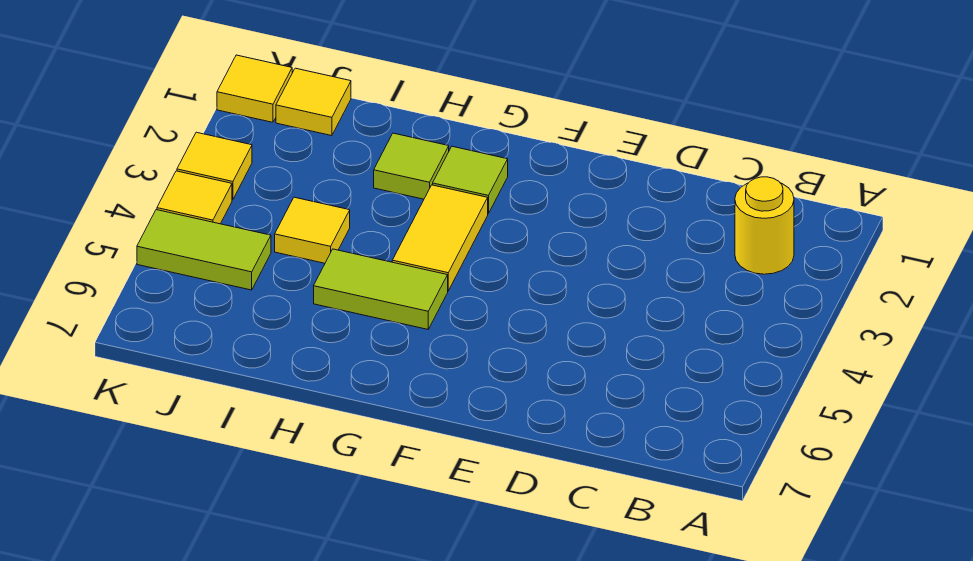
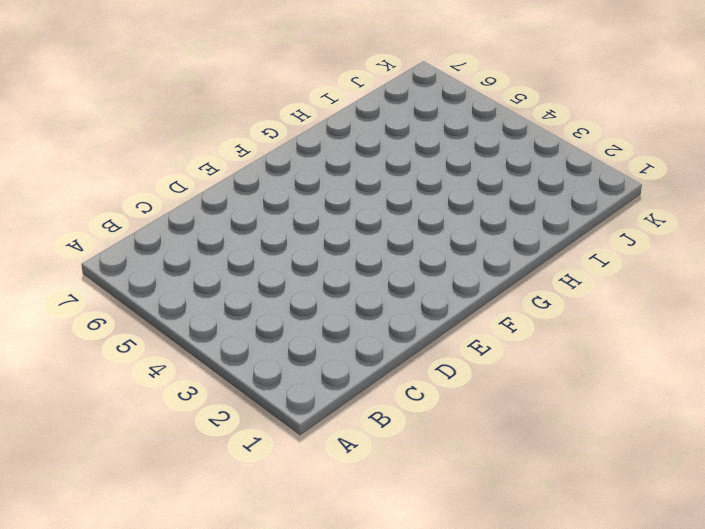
none -> yellow round brick B2 level 1
none -> lime tile G2 level 1

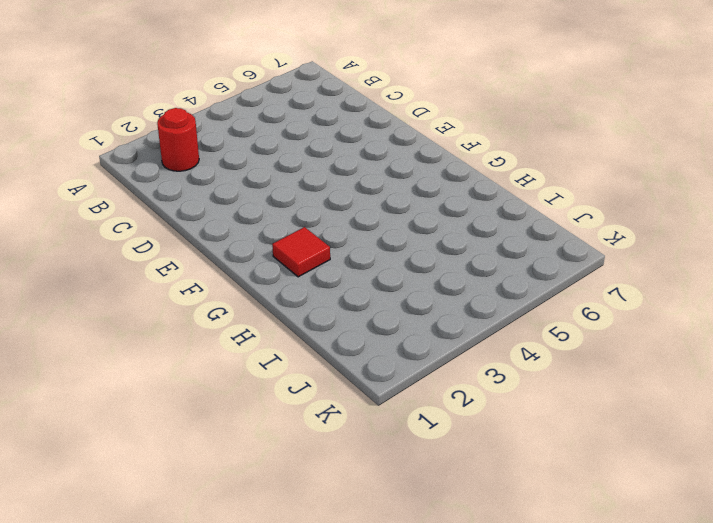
red round brick B2 level 1 -> yellow round brick B2 level 1
red tile G2 level 1 -> lime tile G2 level 1
none -> yellow tile G3:G4 level 1
none -> lime tile G5:H5 level 1

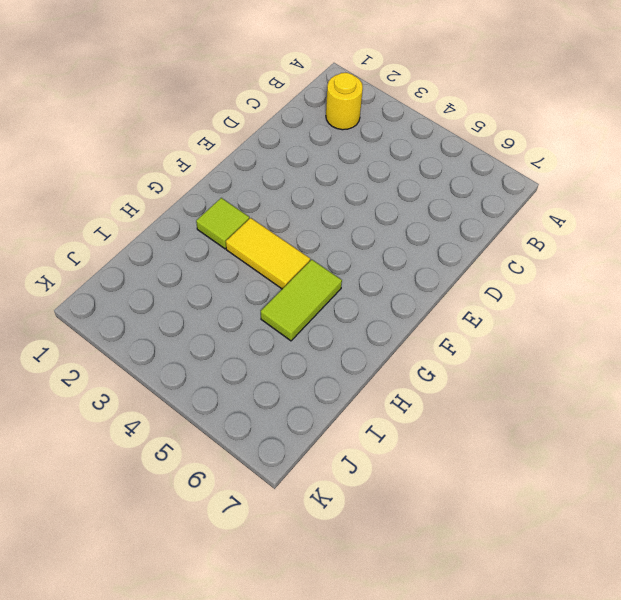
none -> lime tile H2 level 1
none -> yellow tile I4 level 1

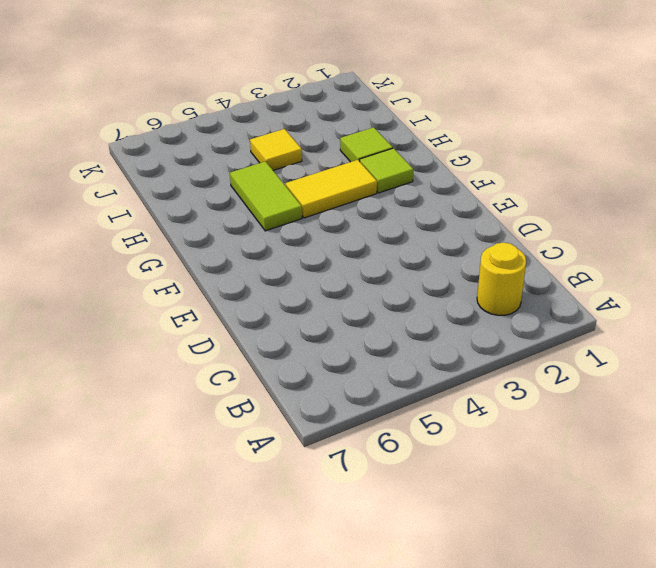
none -> yellow tile J1 level 1
none -> lime tile J5:K5 level 1

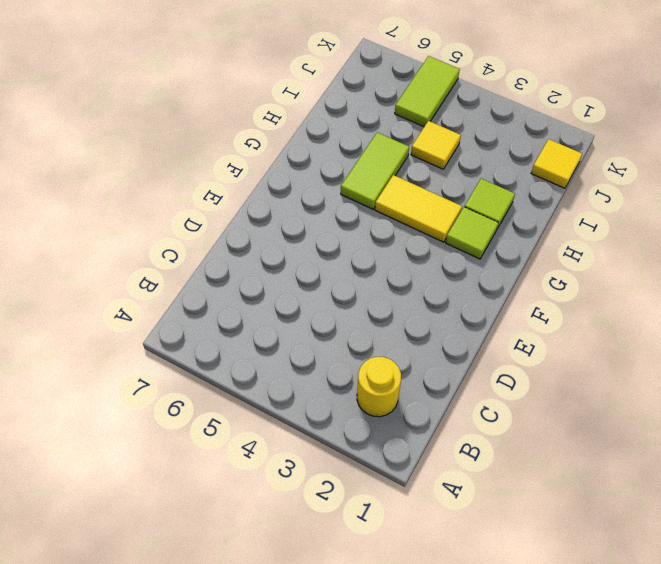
none -> yellow tile K1 level 1
none -> yellow tile K3 level 1

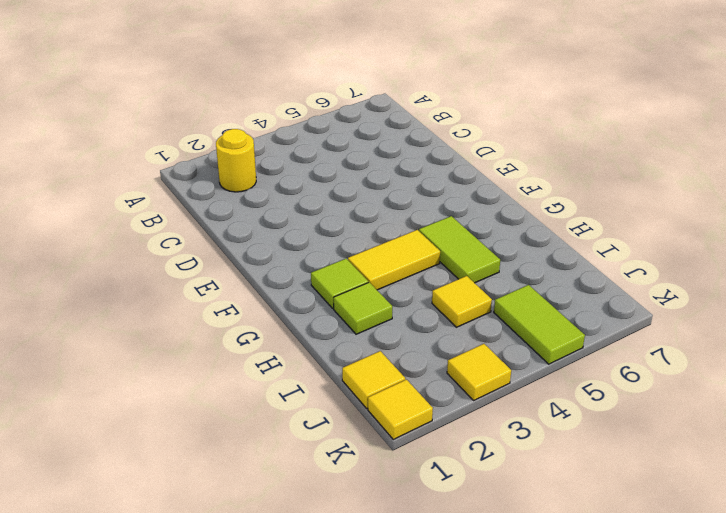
none -> yellow tile K4 level 1

